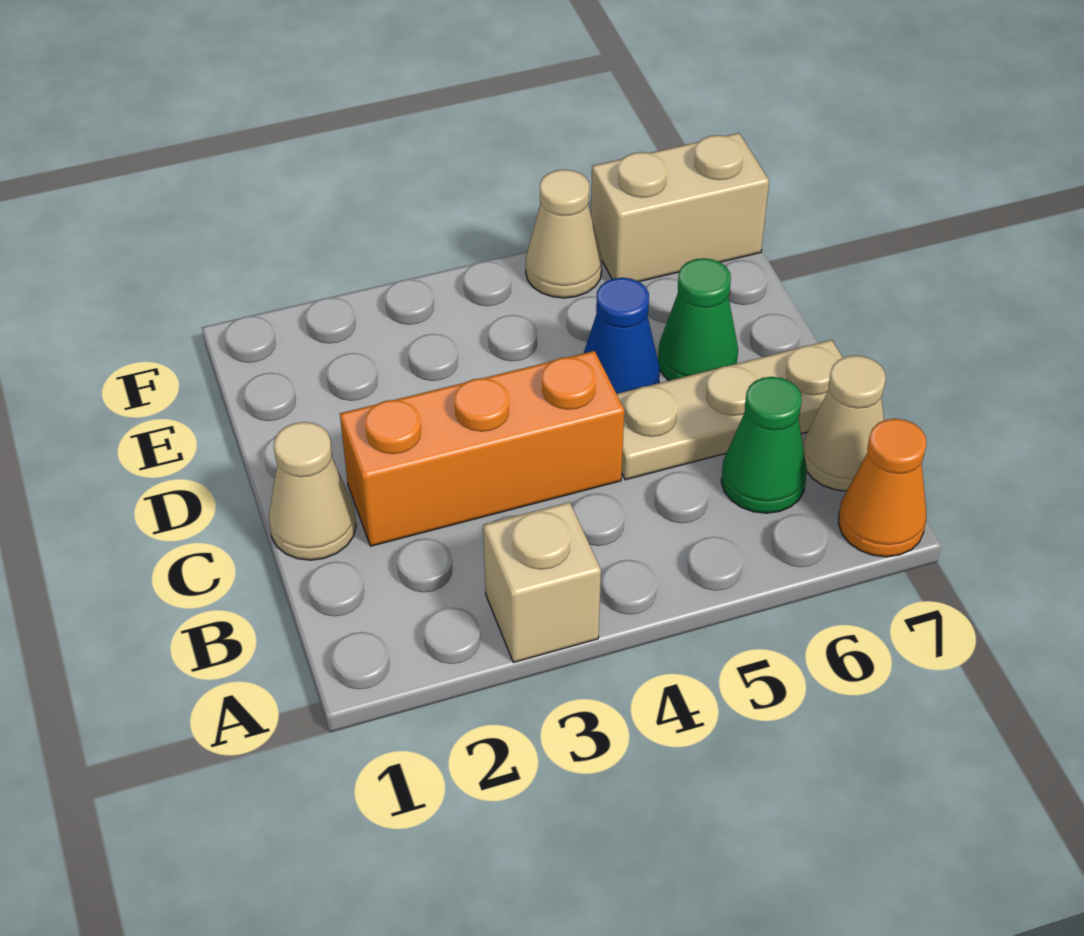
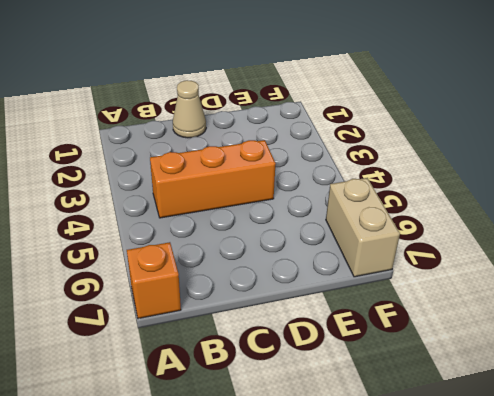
orange brick A7 level 1 -> orange cone A7 level 1
orange brick B4:D4 level 1 -> orange brick C2:C4 level 1
none -> tan brick A3 level 1
none -> green cone B6 level 1

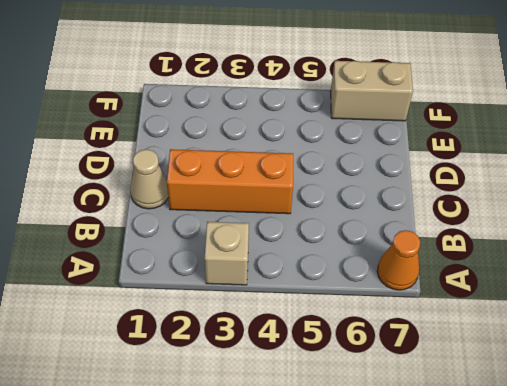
none -> green cone B6 level 1
none -> tan cone B7 level 1

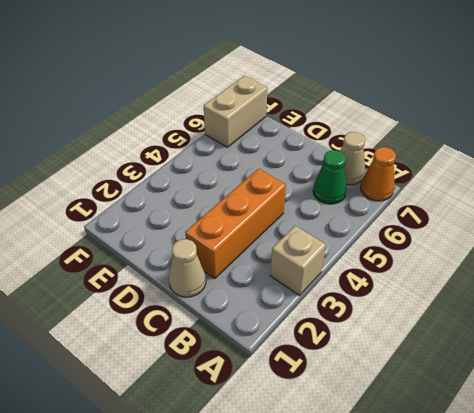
none -> tan plate C5:C7 level 1
none -> blue cone D5 level 1

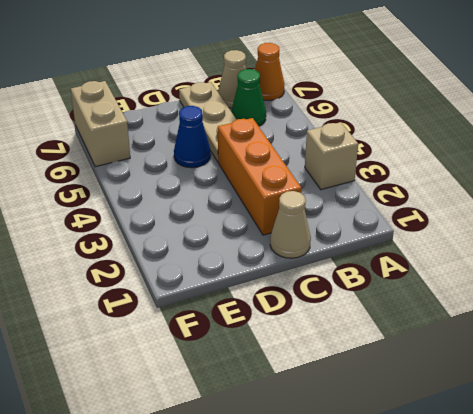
none -> green cone D6 level 1
none -> tan cone F5 level 1

